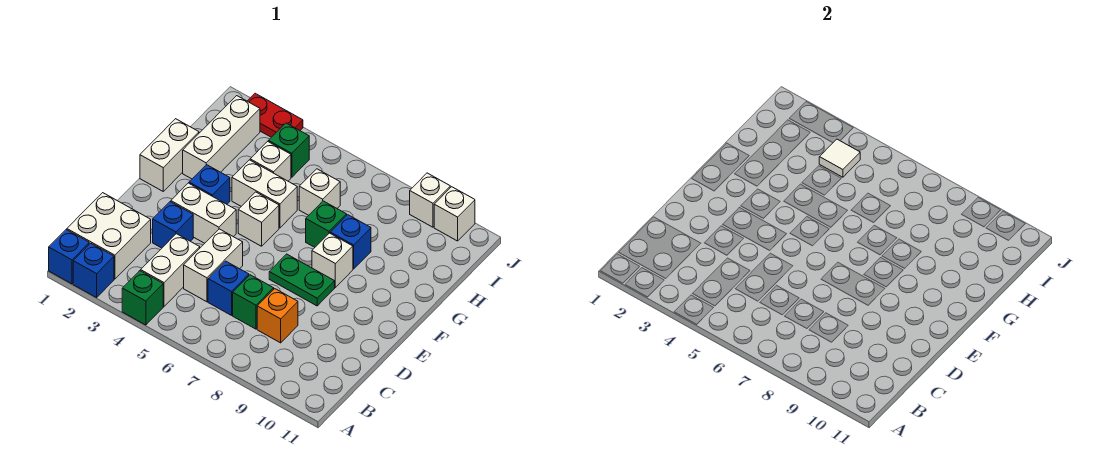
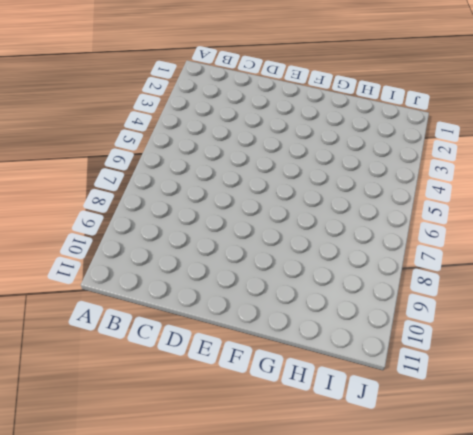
none -> blue brick A1 level 1
none -> blue brick A2 level 1
none -> green brick A4 level 1

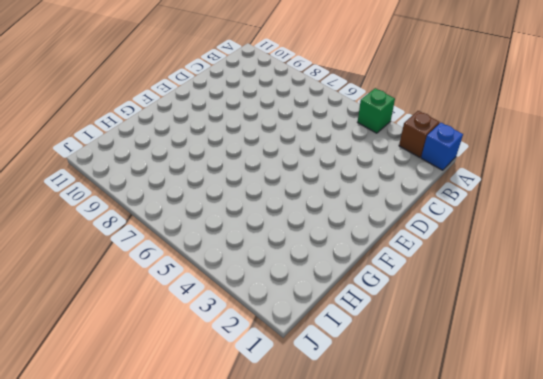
brown brick A2 level 1 -> blue brick A2 level 1
none -> white brick B1:C2 level 1
none -> white brick B4:C4 level 1
none -> white brick C5:D5 level 1

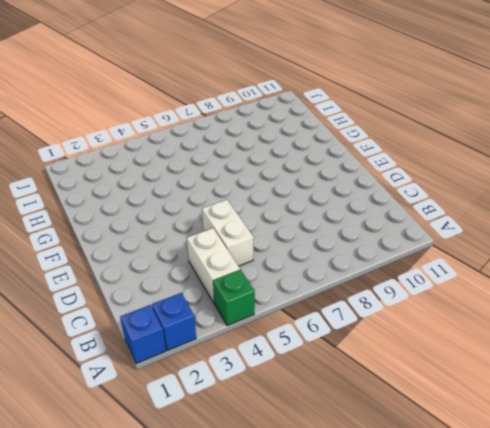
none -> white brick B1:C2 level 1
none -> blue brick C6 level 1
none -> green brick C7 level 1

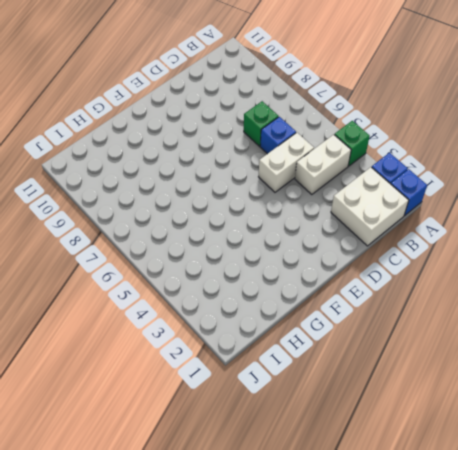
none -> orange brick C8 level 1
none -> blue brick D3 level 1
none -> white brick E3:E4 level 1

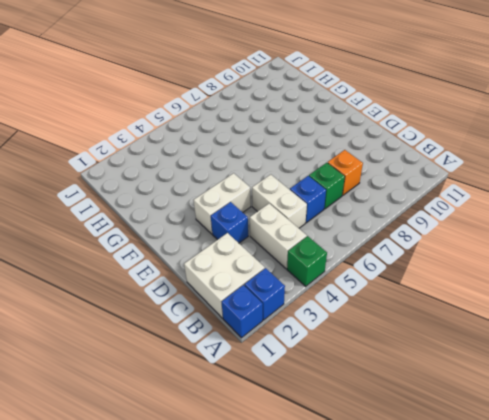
none -> green plate E7:E8 level 1
none -> white brick F1:G1 level 1
none -> blue brick F3 level 1

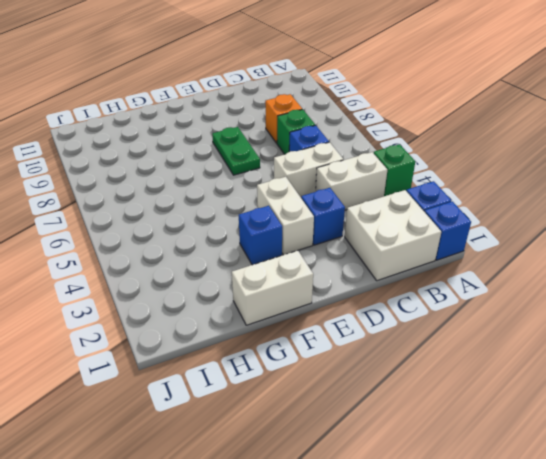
none -> white brick F5 level 1
none -> white brick F8 level 1
none -> white brick G2:I2 level 1

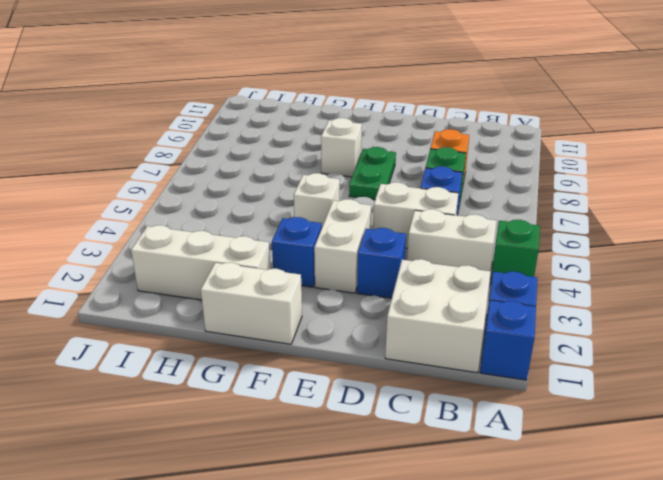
none -> white brick G4:G5 level 1
none -> green brick G7 level 1
none -> blue brick G8 level 1

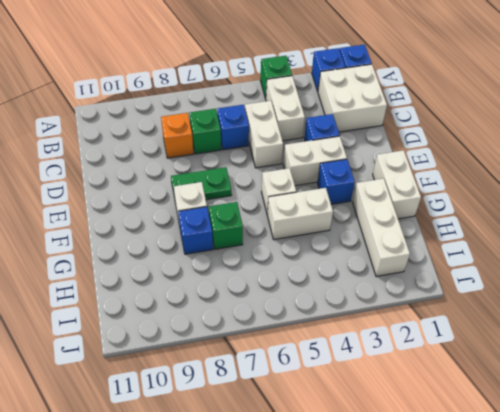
none -> white brick H4 level 1
none -> white brick H6 level 1
none -> green brick I4 level 1

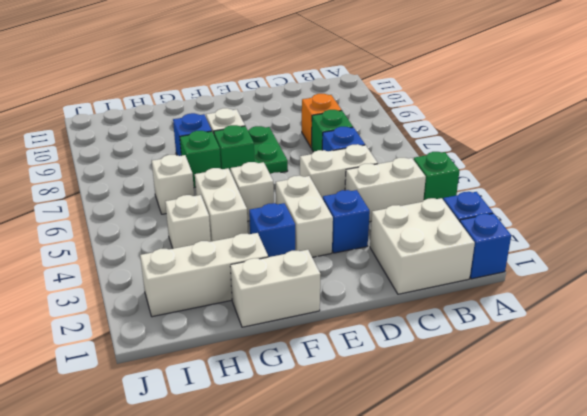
green brick F7 level 1 -> green brick I4 level 1
none -> red plate J2:J3 level 1
none -> white brick J9 level 1
none -> white brick J10 level 1

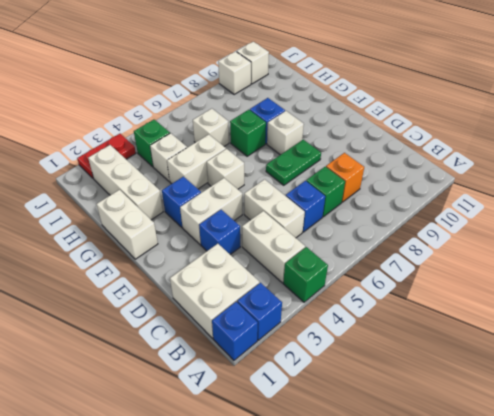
none -> white tile I4 level 2

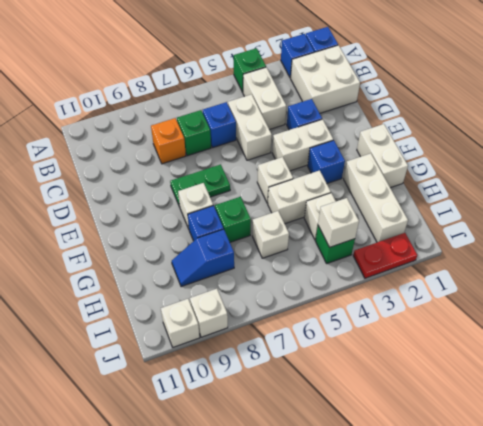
blue slope H8:H9 level 1 top 8 -> none
white brick I4 level 2 -> white tile I4 level 2

